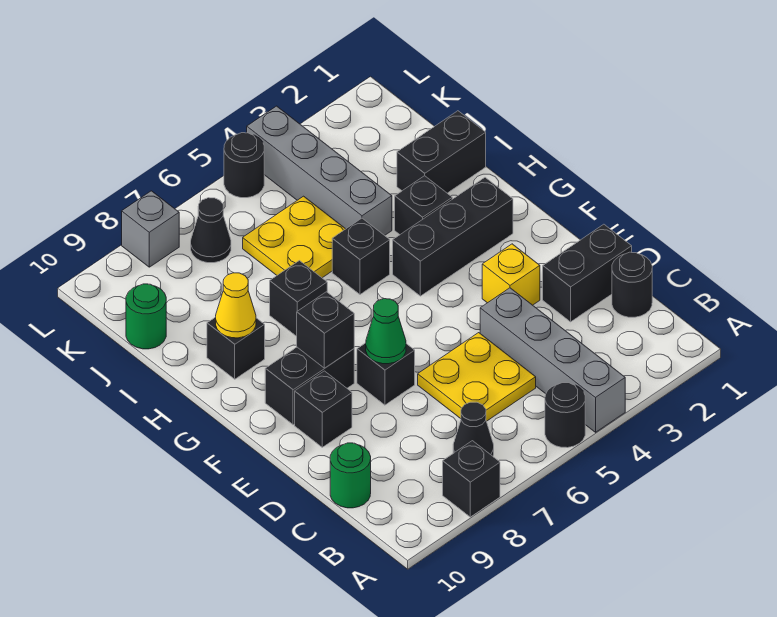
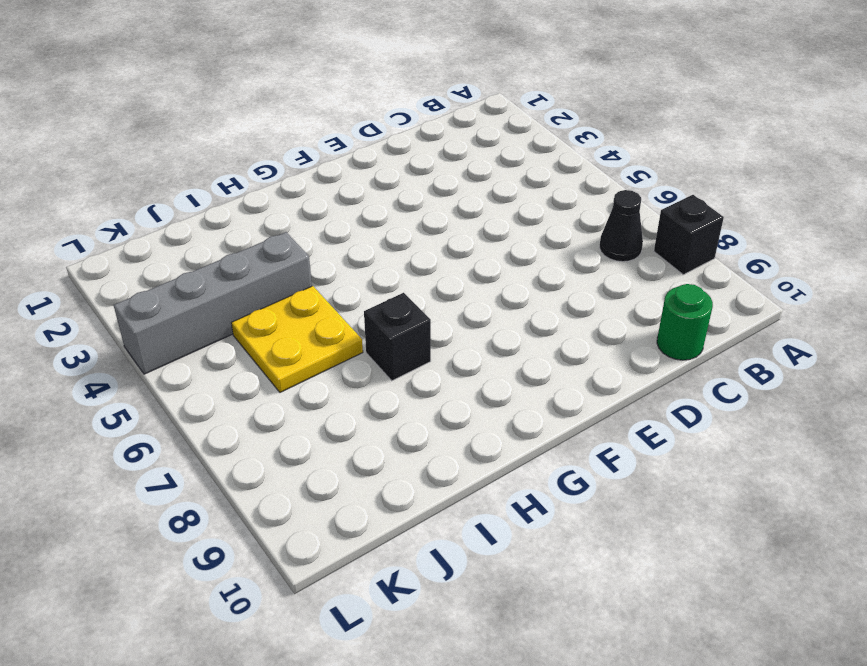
none -> grey brick A4:D4 level 1
none -> black round brick A5 level 1
none -> black round brick C1 level 1

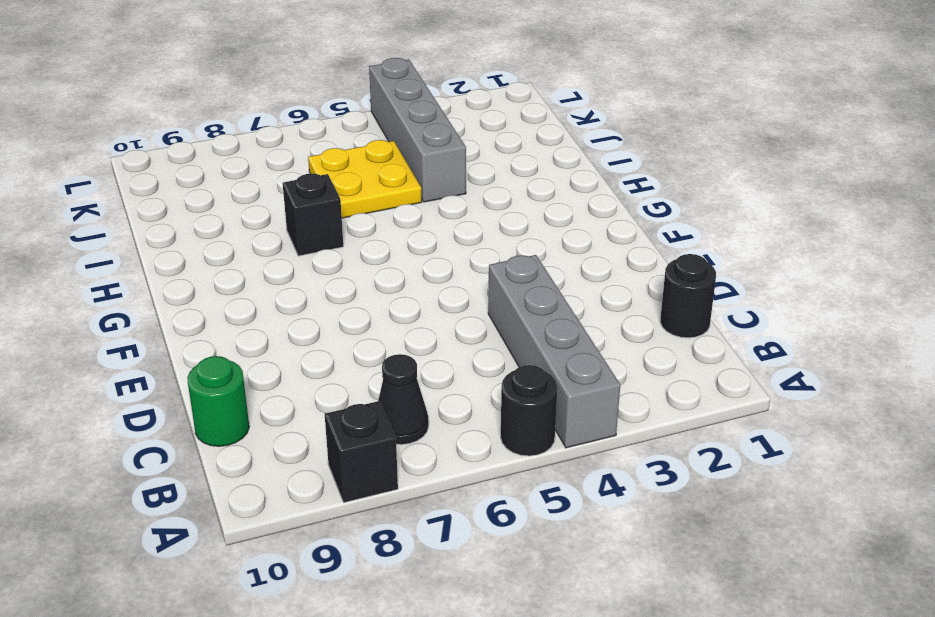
none -> yellow plate C5:D6 level 1
none -> black brick D1:D2 level 1
none -> yellow brick E3 level 1

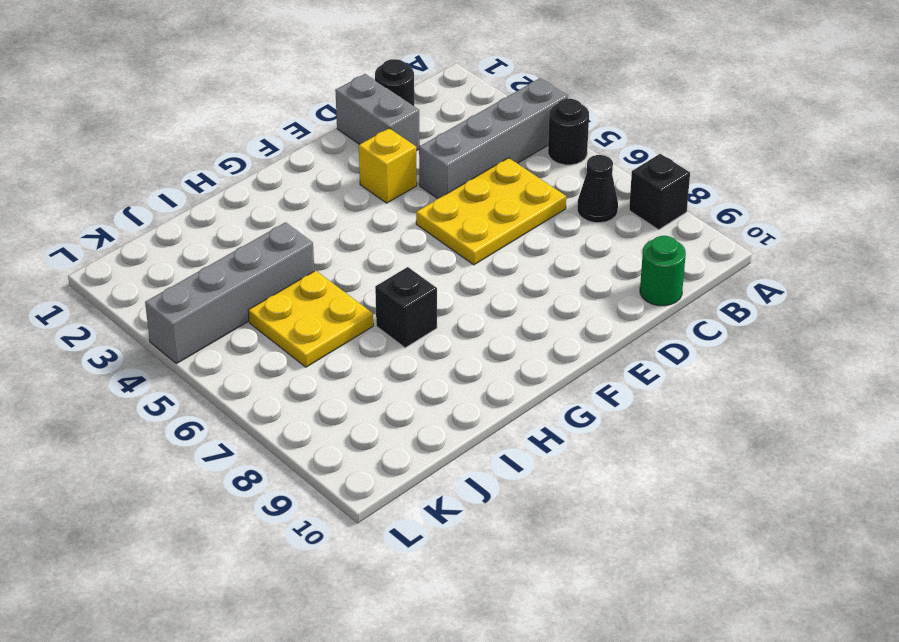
yellow plate C5:E6 level 1 -> yellow plate C5:D6 level 1
grey brick D1:D2 level 1 -> black brick D1:D2 level 1
none -> black brick E7 level 1
none -> black brick E9 level 1
none -> black brick F8:F9 level 1

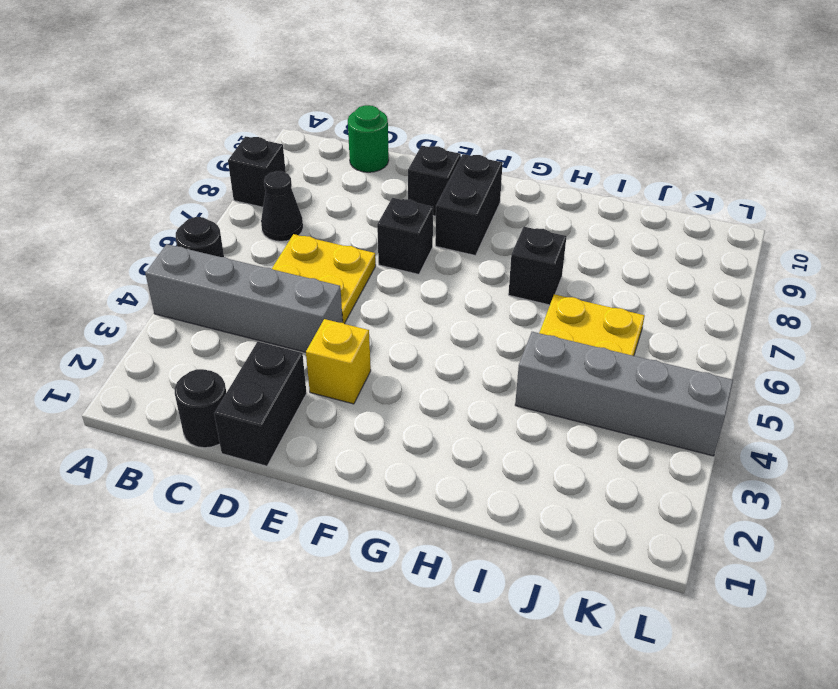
none -> black brick G2:G4 level 1
none -> black brick H3 level 1
none -> black brick H5 level 1

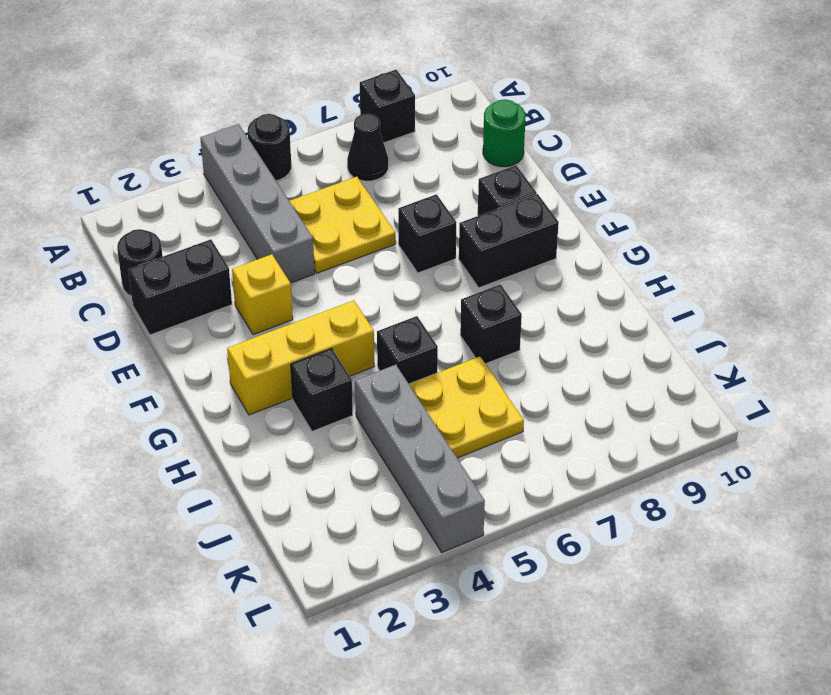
yellow brick G2:G4 level 1 -> black brick G2:G4 level 1
none -> black brick H9 level 1
none -> black brick I1:I2 level 1
none -> green round brick J10 level 1

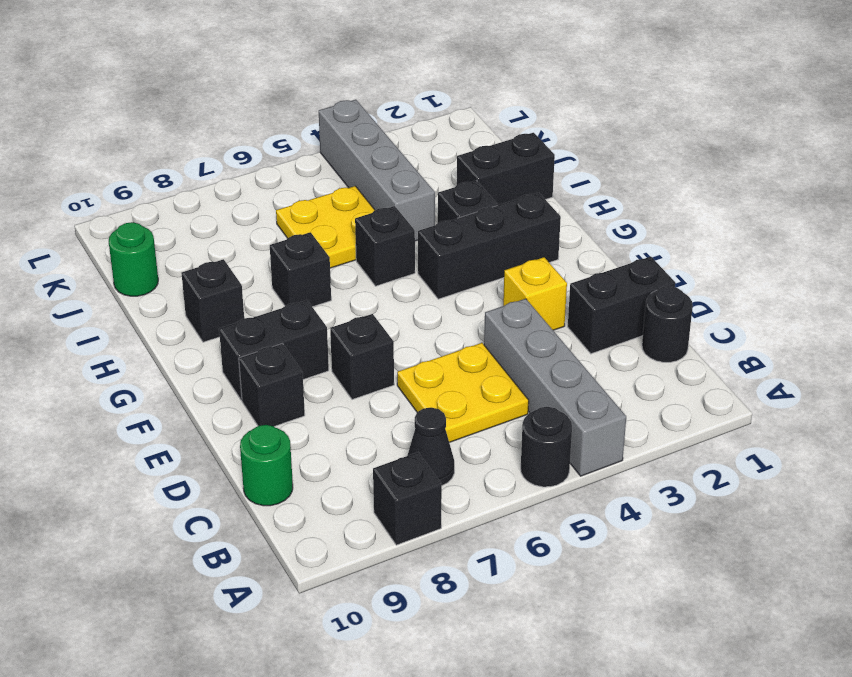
none -> black cone K7 level 1
none -> black round brick L5 level 1
none -> grey brick L8 level 1

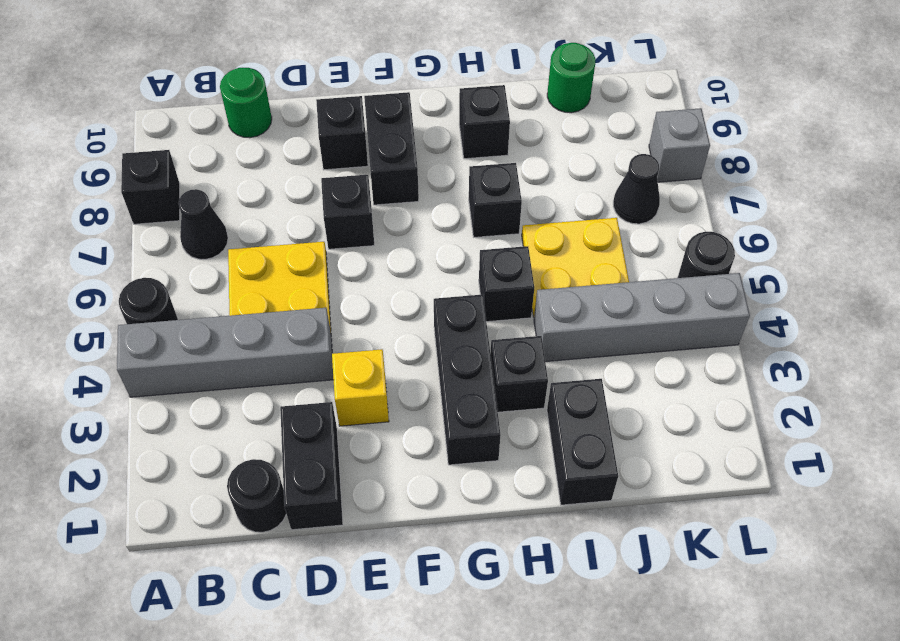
none -> green cone E7 level 2
none -> black brick F8 level 2
none -> yellow cone H9 level 2

